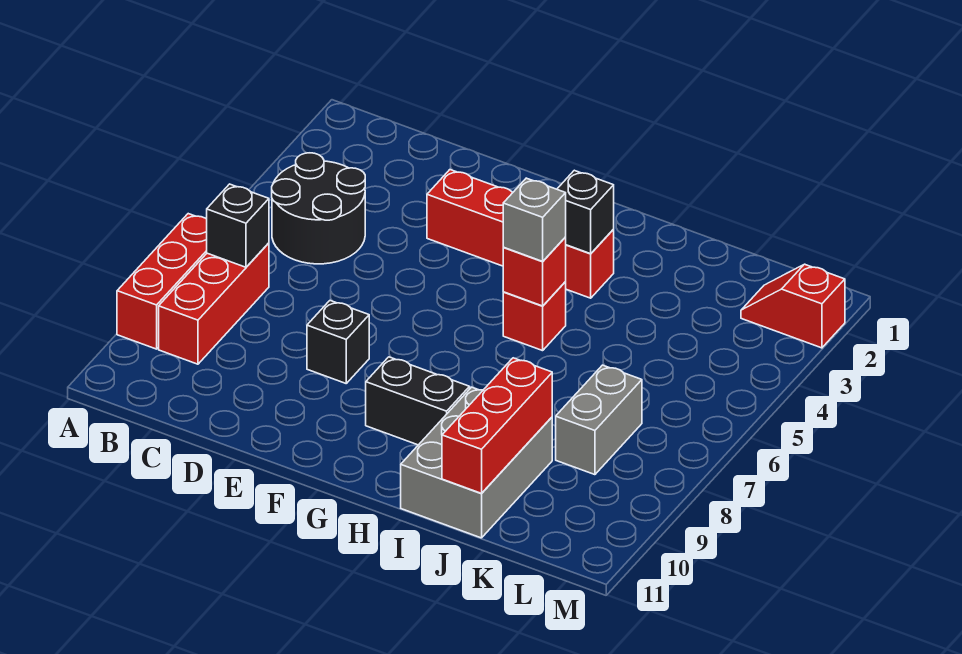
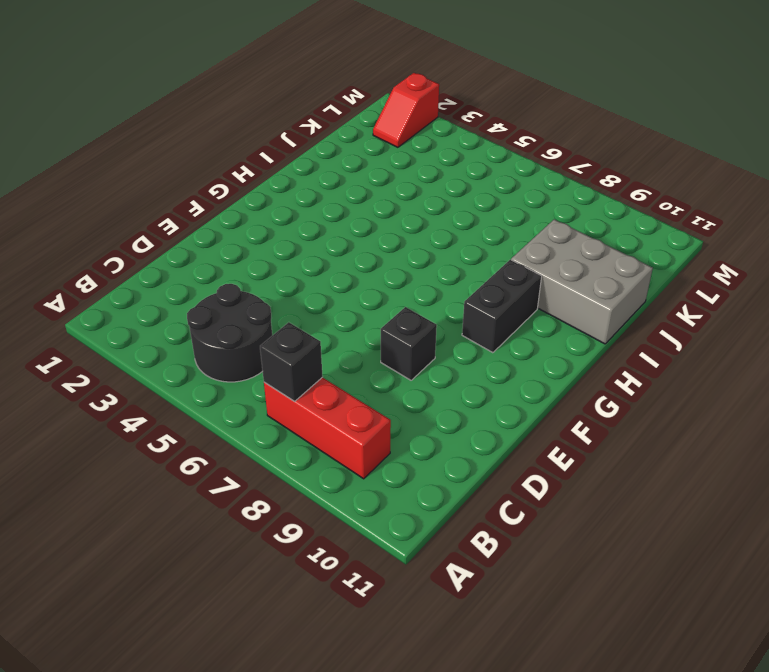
none -> red brick A7:A9 level 1
none -> red brick E3:H3 level 1
none -> red brick H5 level 1

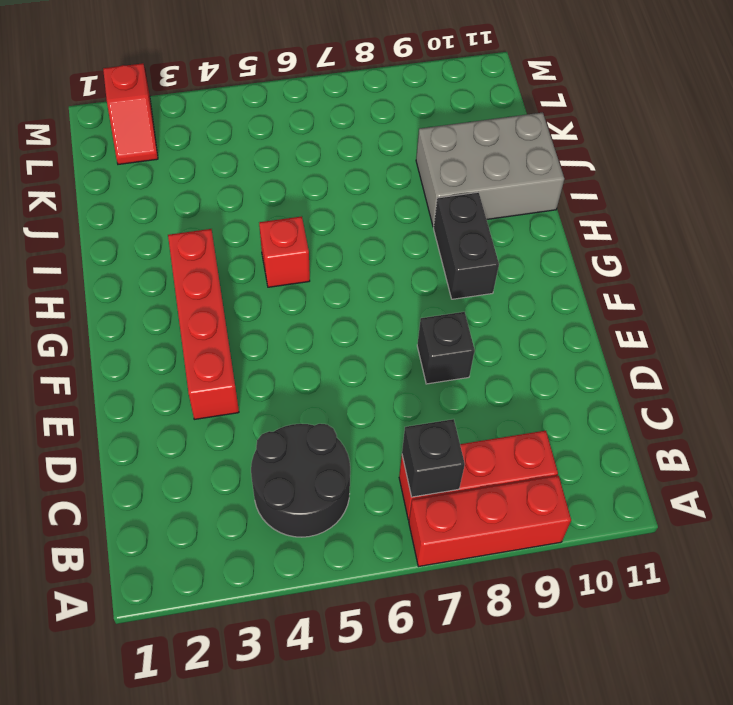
none -> grey brick K7:K8 level 1
none -> black brick H3 level 2
none -> red brick H5 level 2

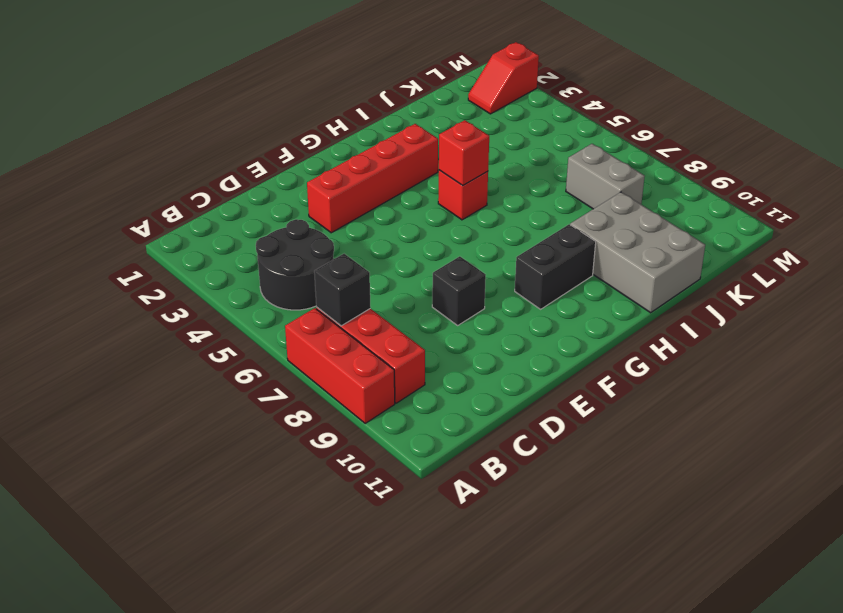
none -> black brick H3 level 2
none -> red brick J9:J11 level 2
none -> grey brick H5 level 3

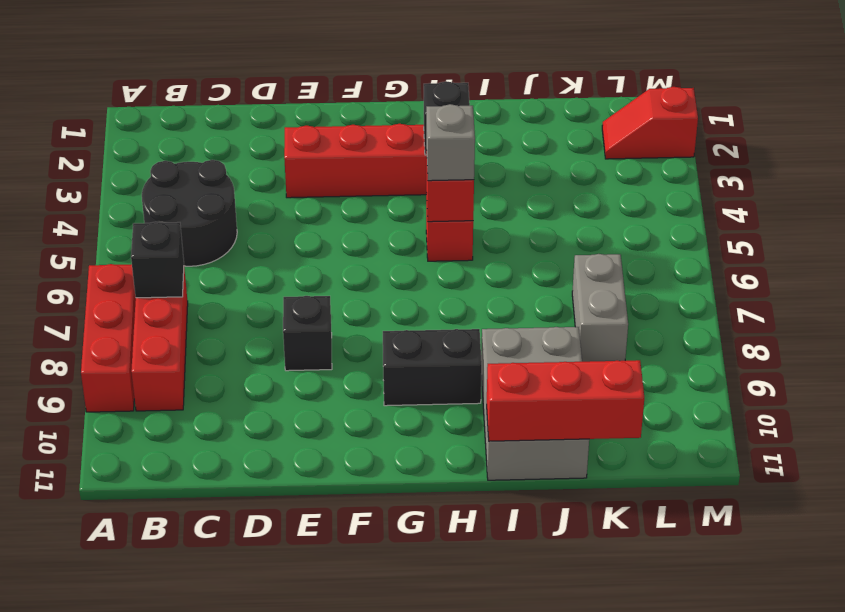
red brick I11:K11 level 2 -> red brick J9:J11 level 2

